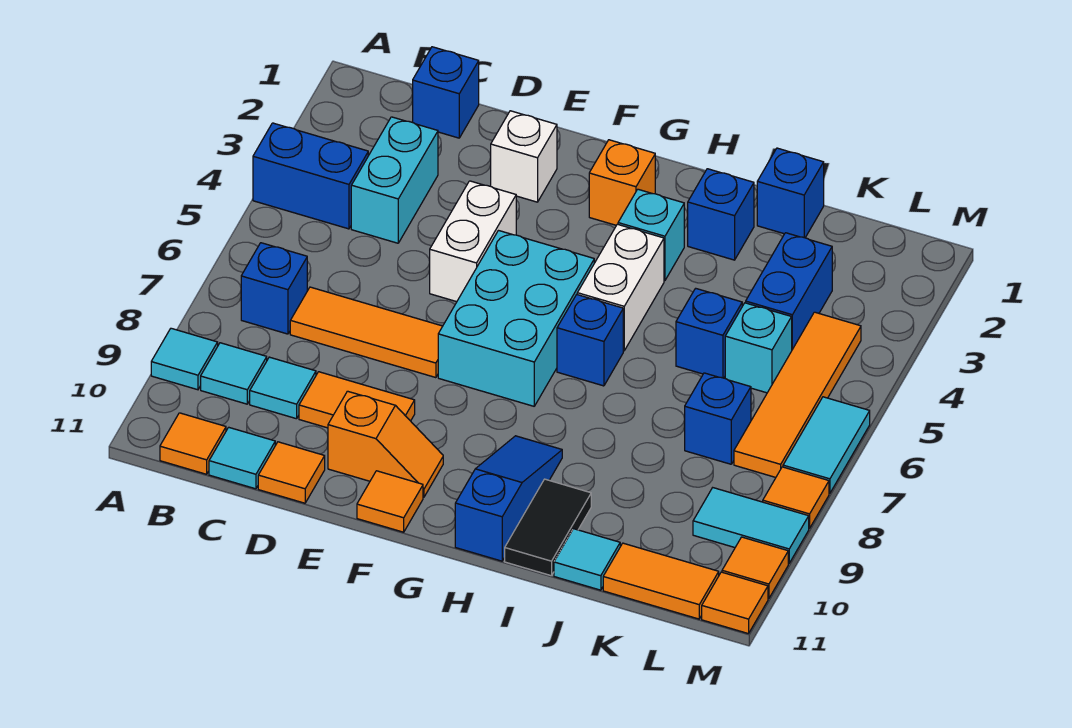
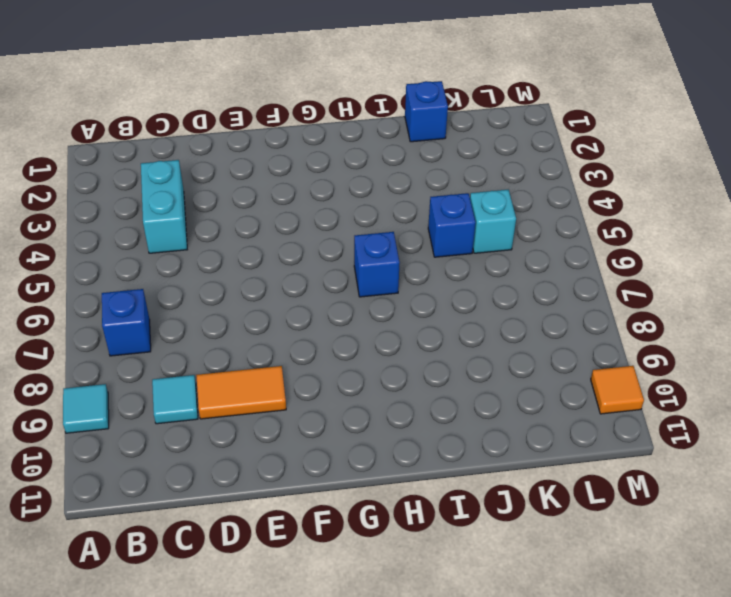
none -> blue brick A4:B4 level 1
none -> cyan tile B9 level 1
none -> orange tile B11 level 1
none -> blue brick C1 level 1

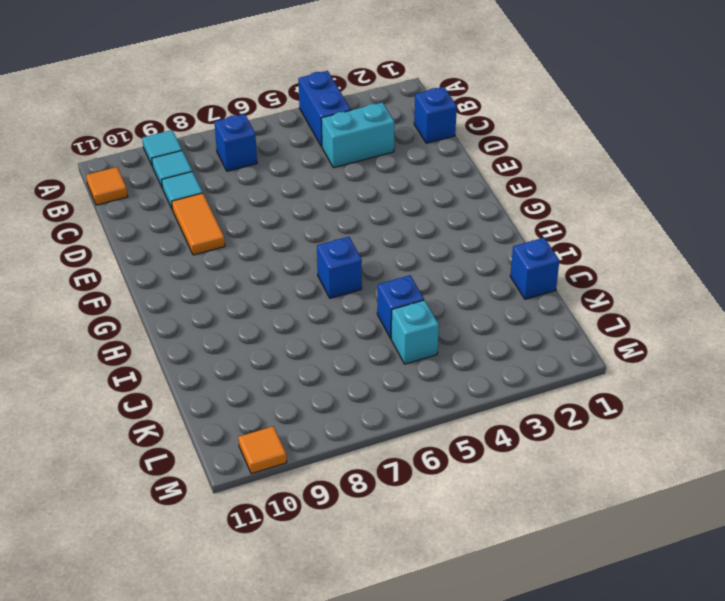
none -> orange tile C7:E7 level 1
none -> cyan tile C11 level 1
none -> orange tile D11 level 1
none -> white brick E2 level 1

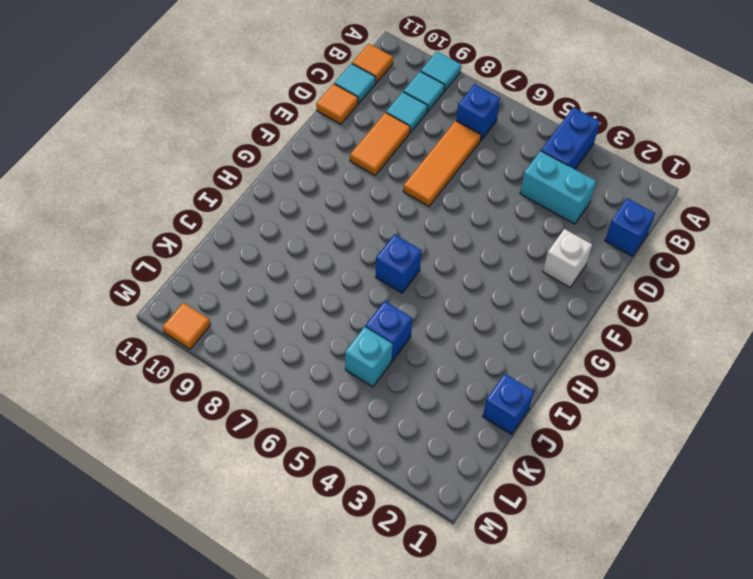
none -> white brick E4:E5 level 1
none -> orange slope E10:F10 level 1 top E
none -> cyan brick F5:G7 level 1
none -> orange tile F11 level 1

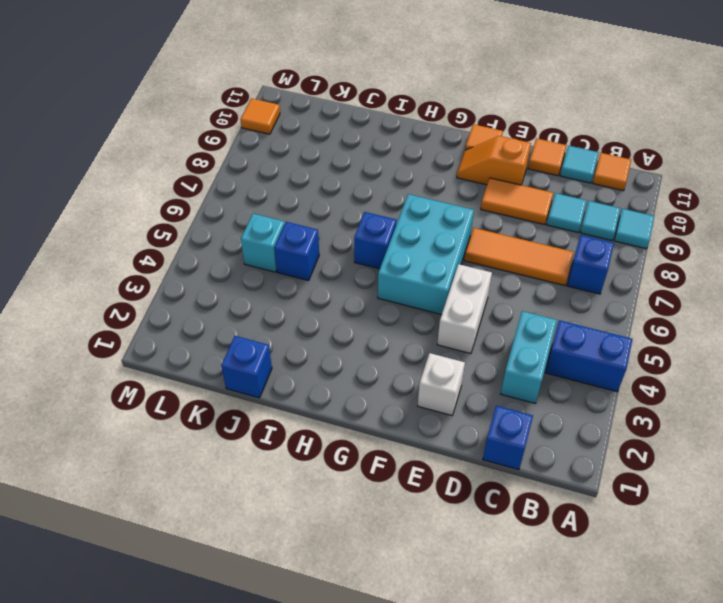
none -> orange brick G2 level 1
none -> cyan brick H3 level 1
none -> white brick H4:H5 level 1
none -> blue slope H9:H11 level 1 top 11

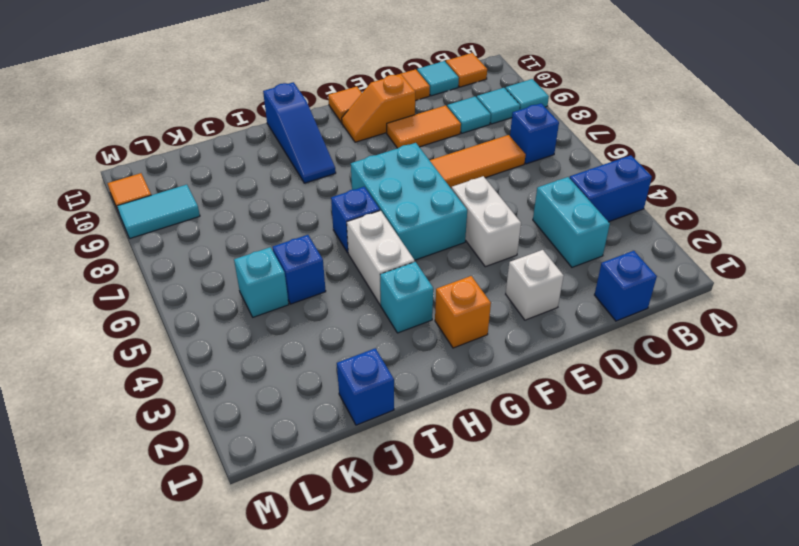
none -> blue brick I2 level 1
none -> black tile I10:I11 level 1
none -> cyan tile J11 level 1
none -> blue brick K3:K4 level 1

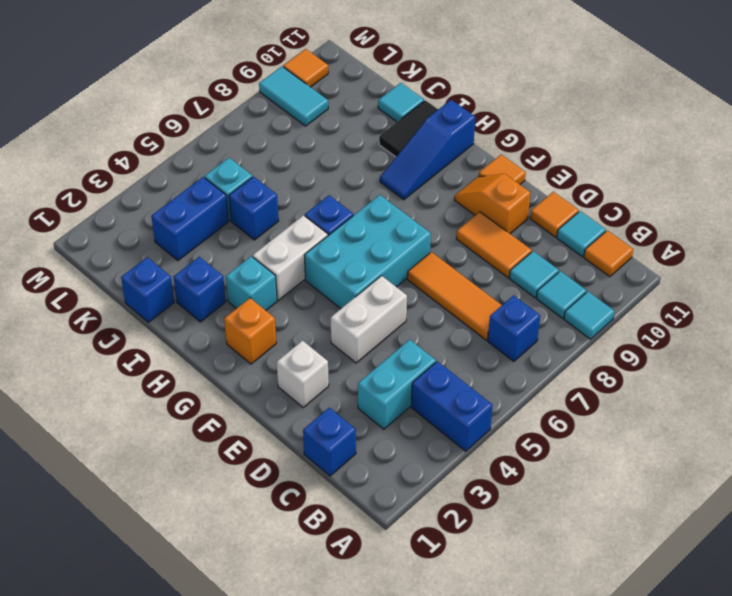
none -> blue brick K7 level 1
none -> orange tile K11:L11 level 1
none -> orange tile L4:L7 level 1
none -> cyan tile M6:M7 level 1

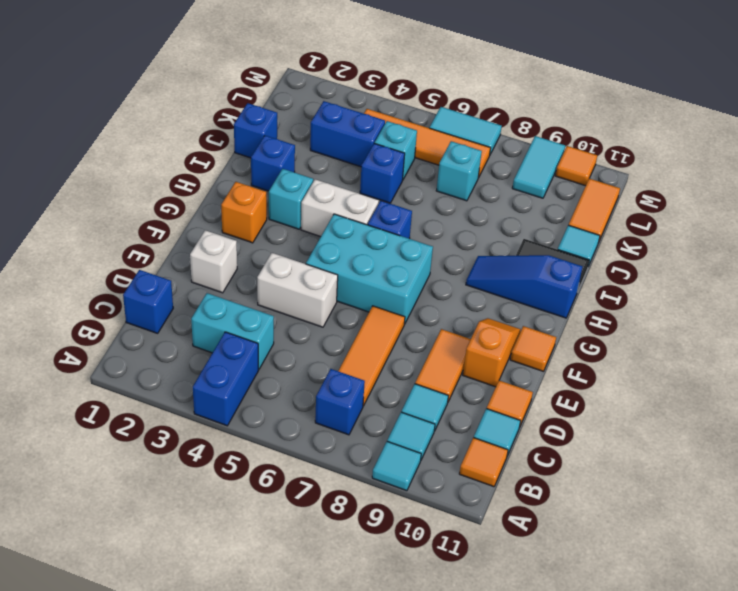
cyan brick K7 level 1 -> blue brick K7 level 1
none -> orange tile M8 level 1
none -> orange tile M11 level 1

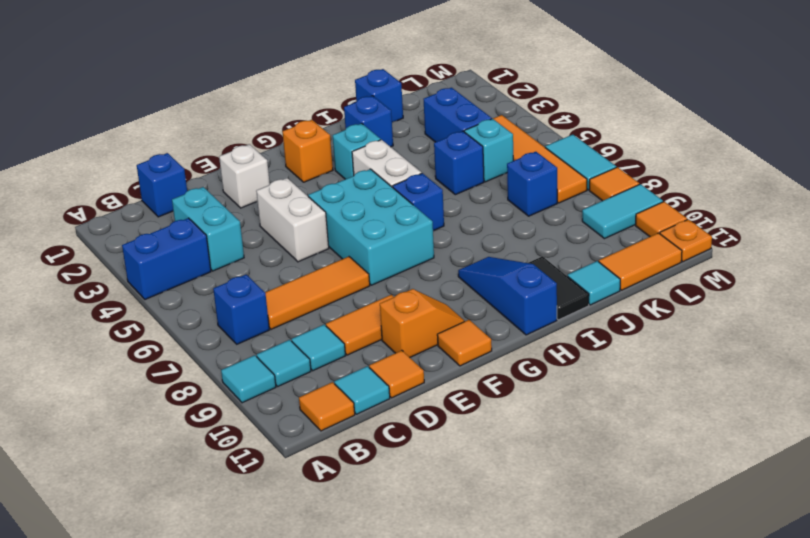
orange plate M11 level 1 -> orange tile M11 level 1

